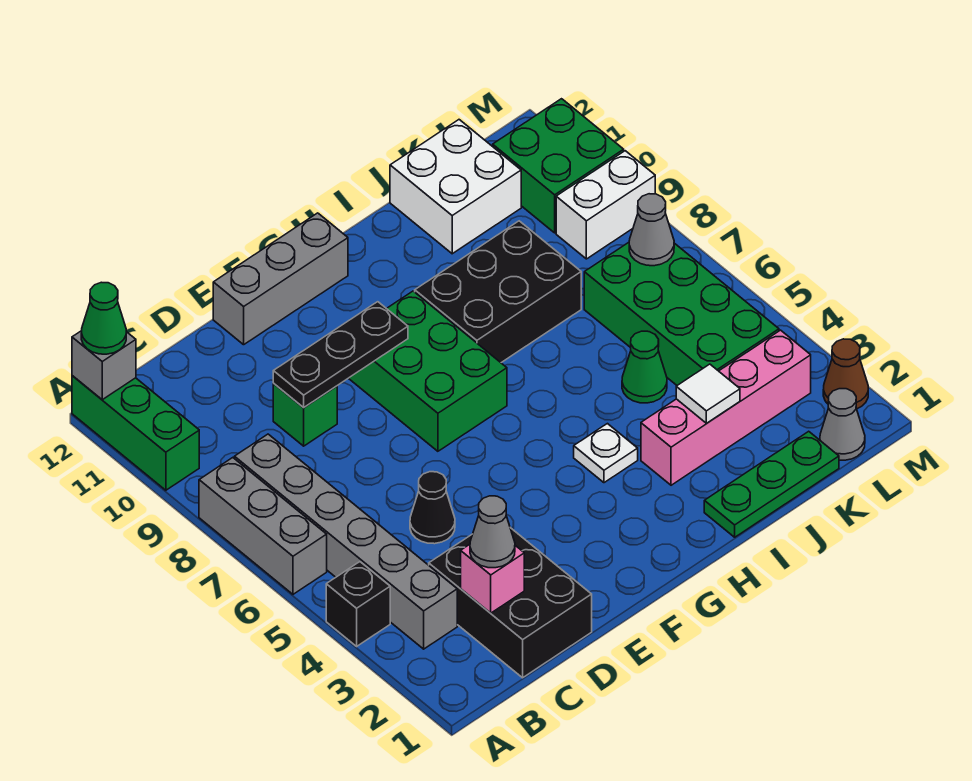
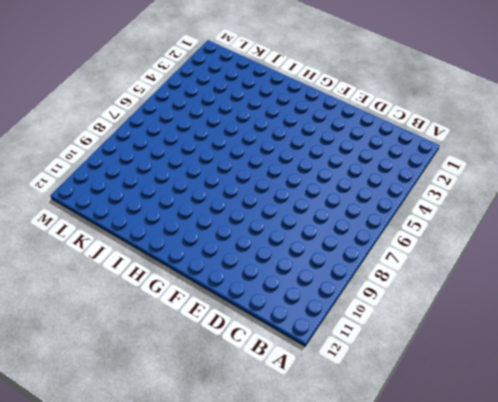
none -> black brick A4 level 1
none -> grey brick A6:A8 level 1
none -> green brick A10:A12 level 1

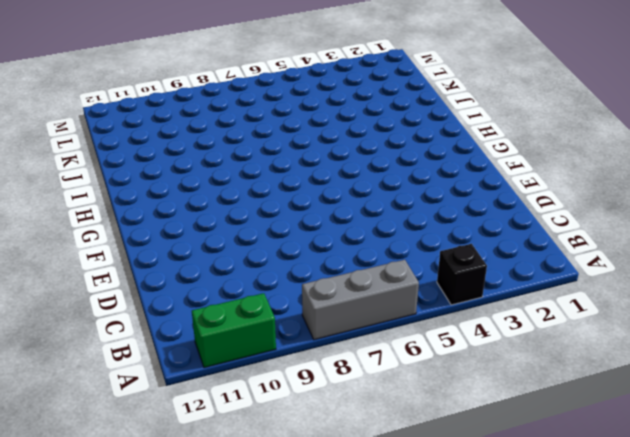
green brick A10:A11 level 1 -> green brick A10:A12 level 1
none -> grey brick B3:B8 level 1
none -> black brick C1:D3 level 1
none -> black cone D5 level 1

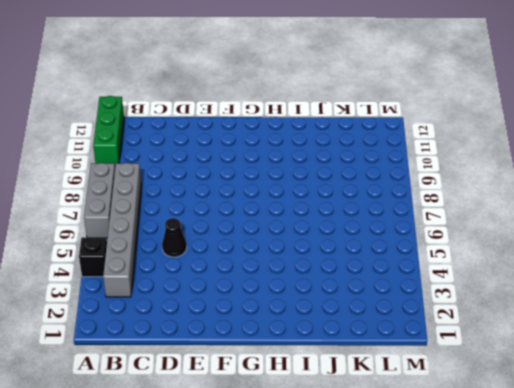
none -> black brick C1:D3 level 1
none -> green brick D9 level 1
none -> grey brick E12:G12 level 1

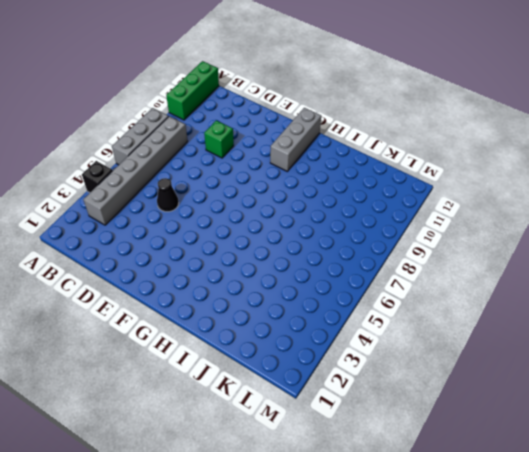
grey brick G10:G12 level 1 -> grey brick E12:G12 level 1
none -> black brick C1:D3 level 1
none -> green brick F7:G9 level 1
none -> white plate H4 level 1

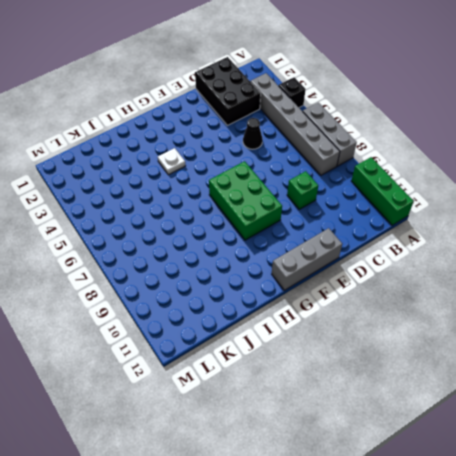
none -> black brick H8:J9 level 1
none -> green plate I1:K1 level 1
none -> pink brick I3:L3 level 1

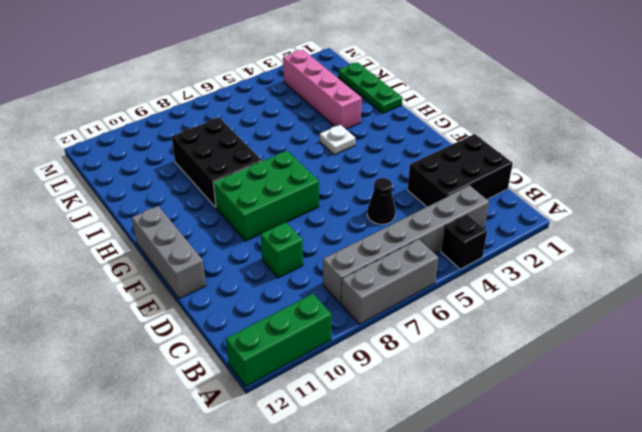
none -> green cone J5 level 1
none -> white brick J11:K12 level 1
none -> green brick K4:L7 level 1

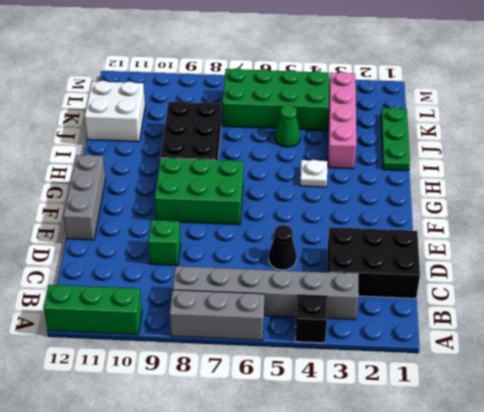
none -> grey cone L1 level 1
none -> white brick L9:M9 level 1
none -> green brick L10:M11 level 1

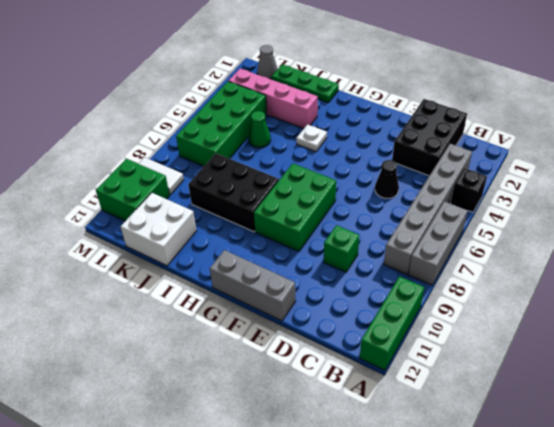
white tile L9:M9 level 1 -> white brick L9:M9 level 1
none -> brown cone M2 level 1
none -> grey brick A12 level 2
none -> pink brick C2 level 2

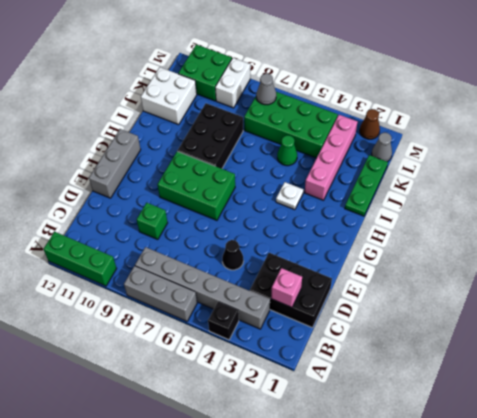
none -> grey brick A12 level 2
none -> black plate D9:F9 level 2
none -> white tile J3 level 2

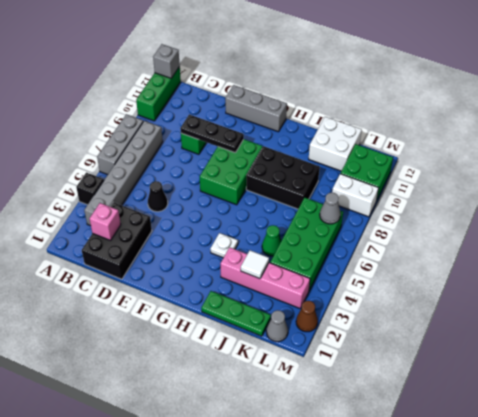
none -> green cone A12 level 3
none -> grey cone C2 level 3

